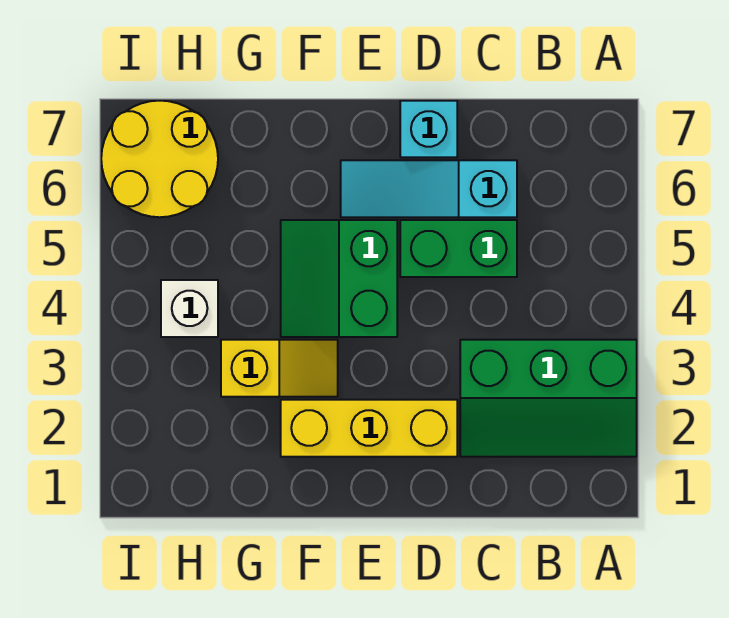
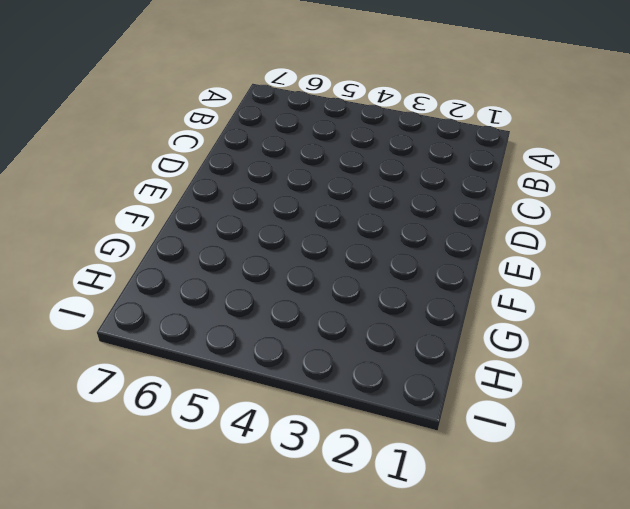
none -> green slope A2:C3 level 1 top 3
none -> green brick C5:D5 level 1

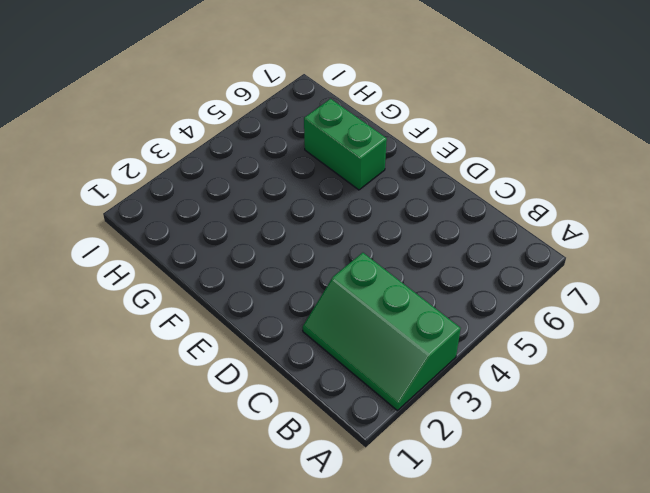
green brick F6:G6 level 1 -> green brick C5:D5 level 1
none -> cyan slope C6:E6 level 1 top C
none -> yellow brick D2:F2 level 1

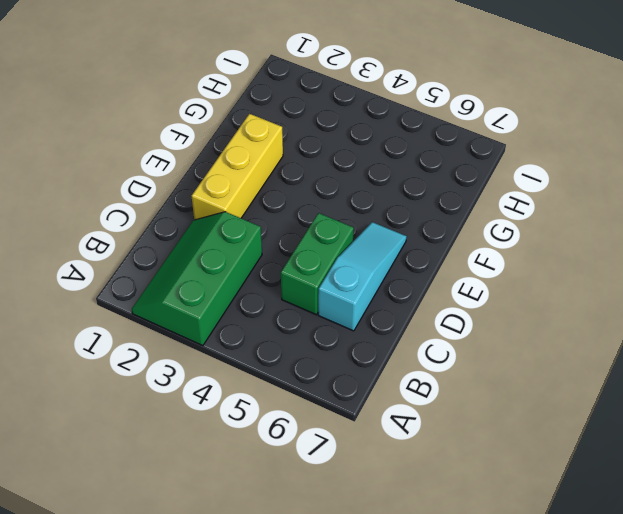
none -> cyan brick D7 level 1
none -> green slope E4:F5 level 1 top E

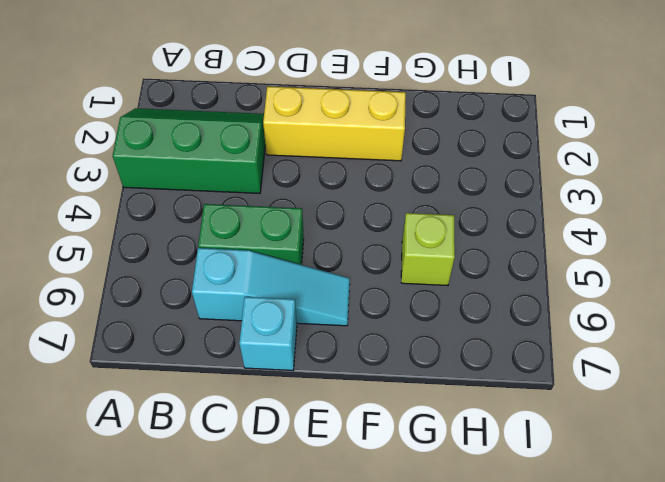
lime brick G5 level 1 -> none
none -> green slope E4:F5 level 1 top E
none -> yellow slope F3:G3 level 1 top G

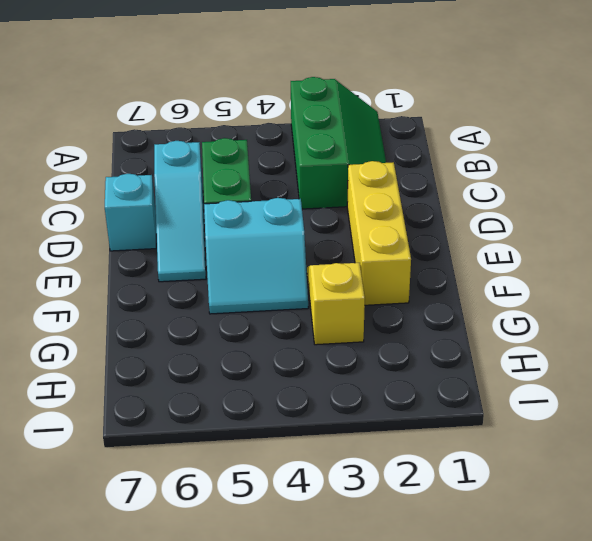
cyan slope E4:F5 level 1 top E -> green slope E4:F5 level 1 top E
none -> white brick H4 level 1
none -> yellow round brick H6:I7 level 1

